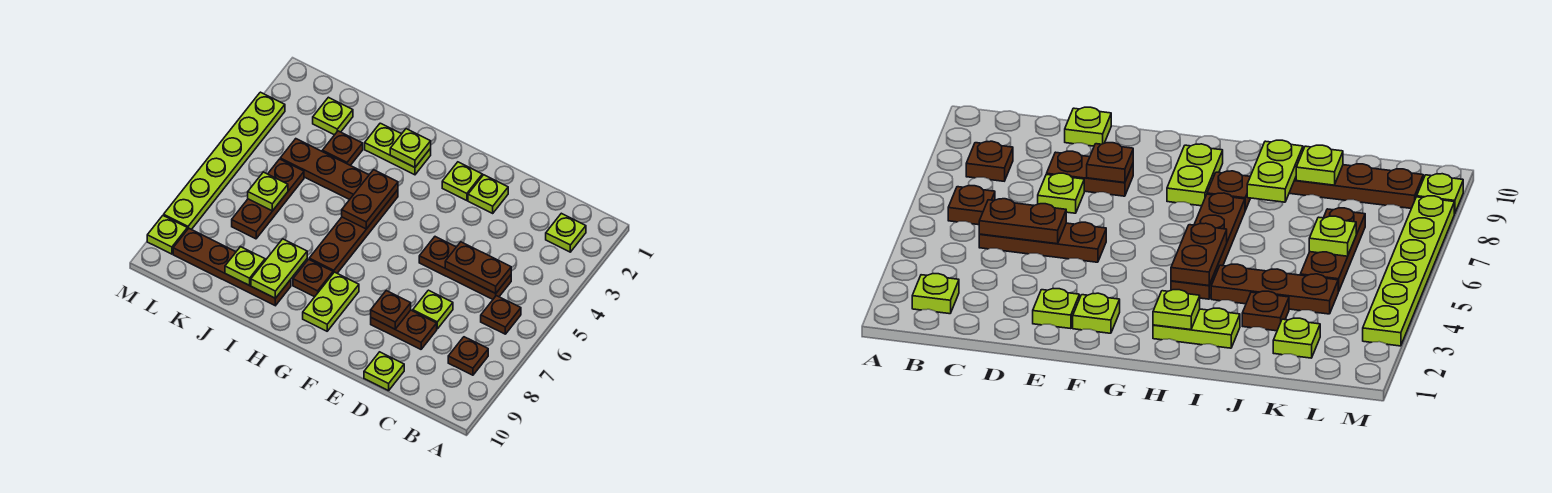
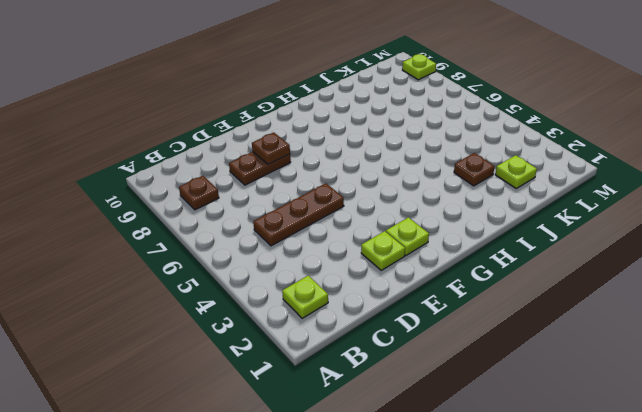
none -> brown plate B6 level 1
none -> lime plate D7 level 1
none -> lime plate D10 level 1

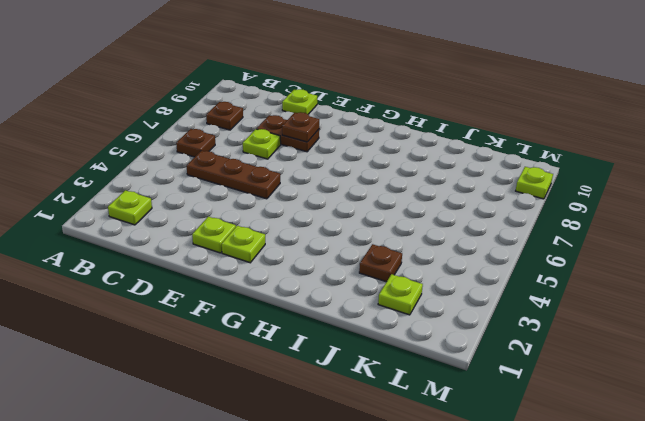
none -> lime plate G8:G9 level 1
none -> lime plate H2:I2 level 1
none -> brown plate H4:H7 level 1

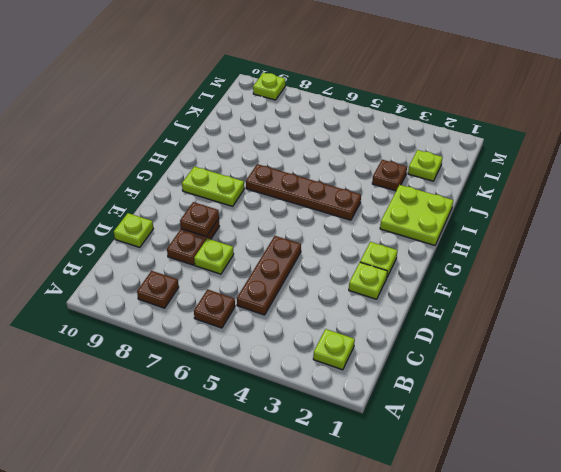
lime plate H1:I2 level 1 -> lime plate H2:I2 level 1
none -> brown plate H8 level 1
none -> brown plate I4:K4 level 1
none -> brown plate I9:L9 level 1

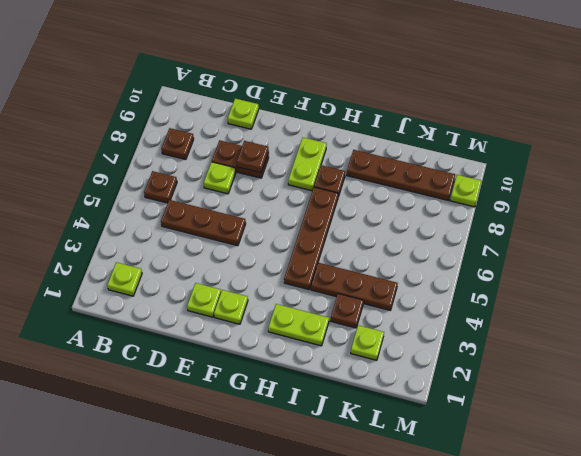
none -> brown plate K5:K7 level 1
none -> lime plate M3:M8 level 1
none -> brown plate C5:D5 level 2

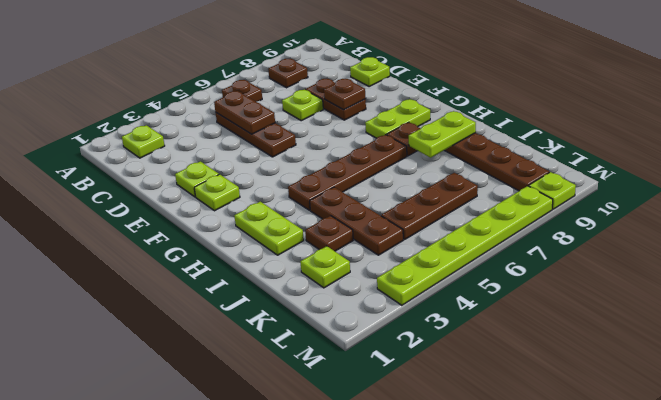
none -> lime plate H2 level 2
none -> brown plate H4:H5 level 2
none -> lime plate J9 level 2

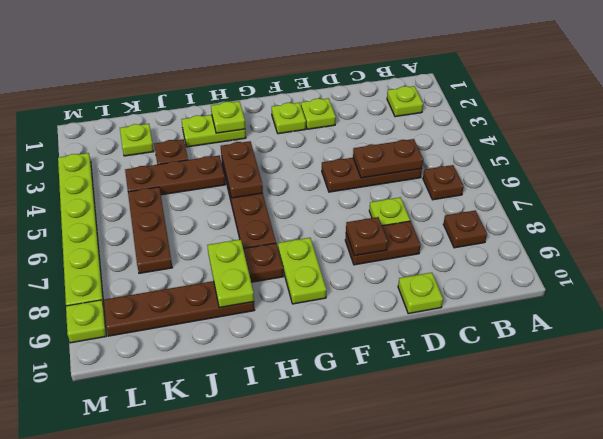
none -> lime plate J9 level 2
none -> lime plate K6 level 2

